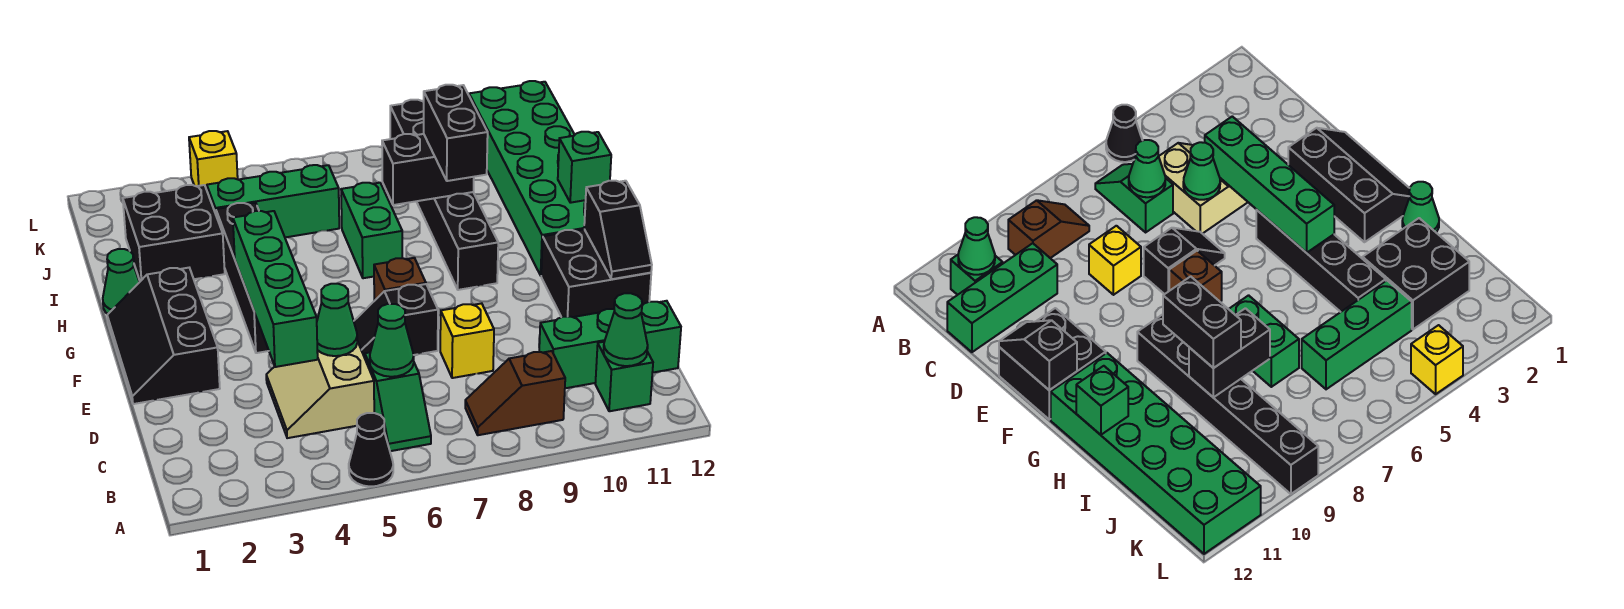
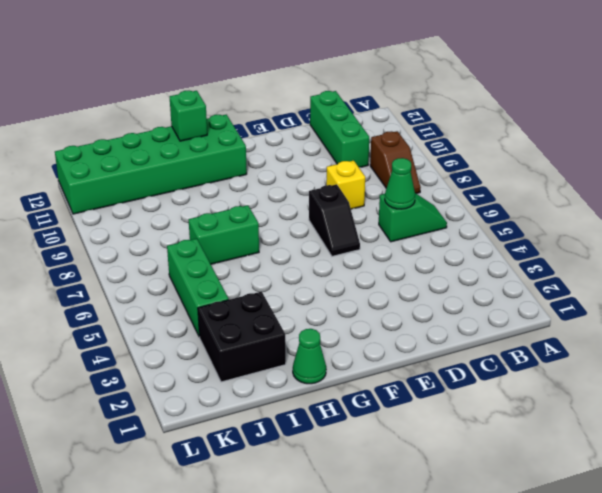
none -> black cone A5 level 1
none -> green brick B11 level 1
none -> tan slope C4:D5 level 1 top 5

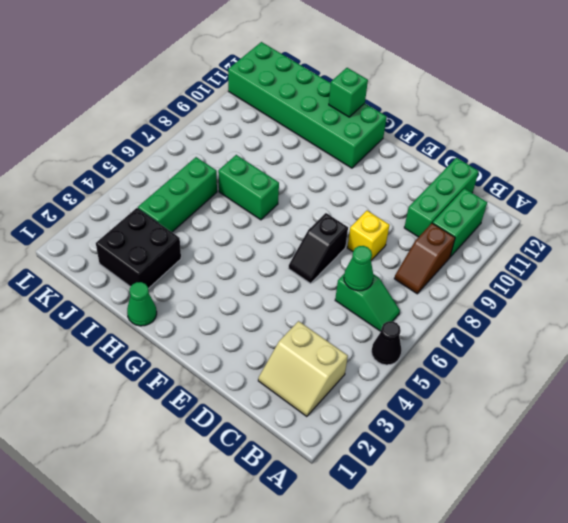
tan slope B2:C3 level 1 top 3 -> tan slope C4:D5 level 1 top 5
green brick B10:B11 level 1 -> green brick B11 level 1
none -> black slope E1:G2 level 1 top 2
none -> black brick E11:F12 level 1
none -> black brick F4:I4 level 1

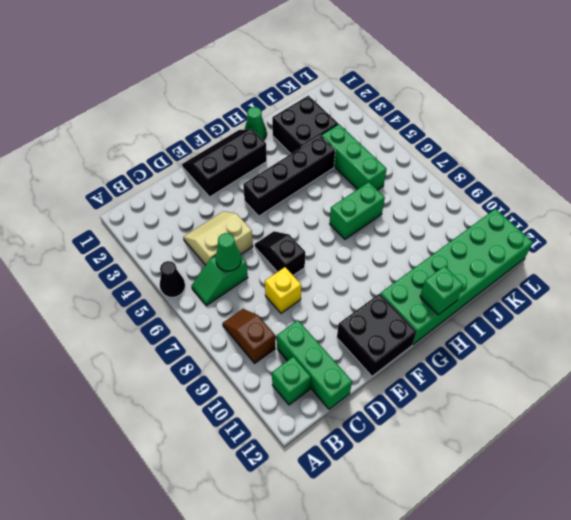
none -> brown brick F7 level 1
none -> black brick G9:L9 level 1
none -> yellow brick L4 level 1

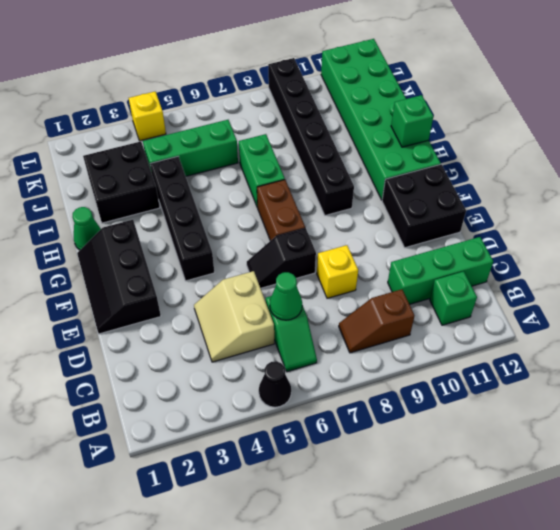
brown brick F7:G7 level 1 -> brown brick F7 level 1
none -> green cone B11 level 2
none -> green brick D4:G4 level 2
none -> green cone D5 level 2

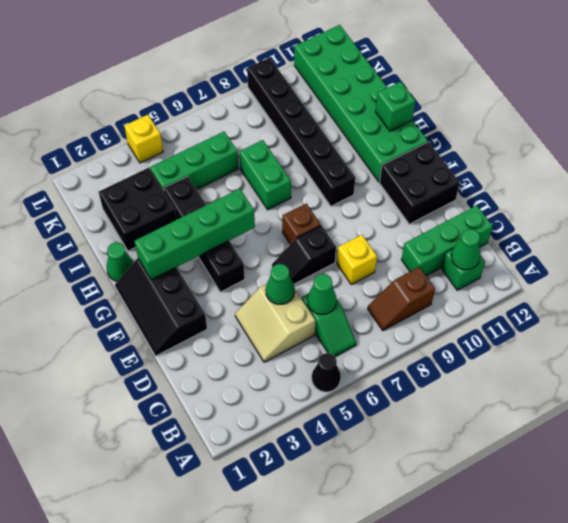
green brick G2:G5 level 2 -> green brick D4:G4 level 2
none -> black slope E12:F12 level 2 top F
none -> black brick I8:I9 level 2
none -> black brick H9:I9 level 3

